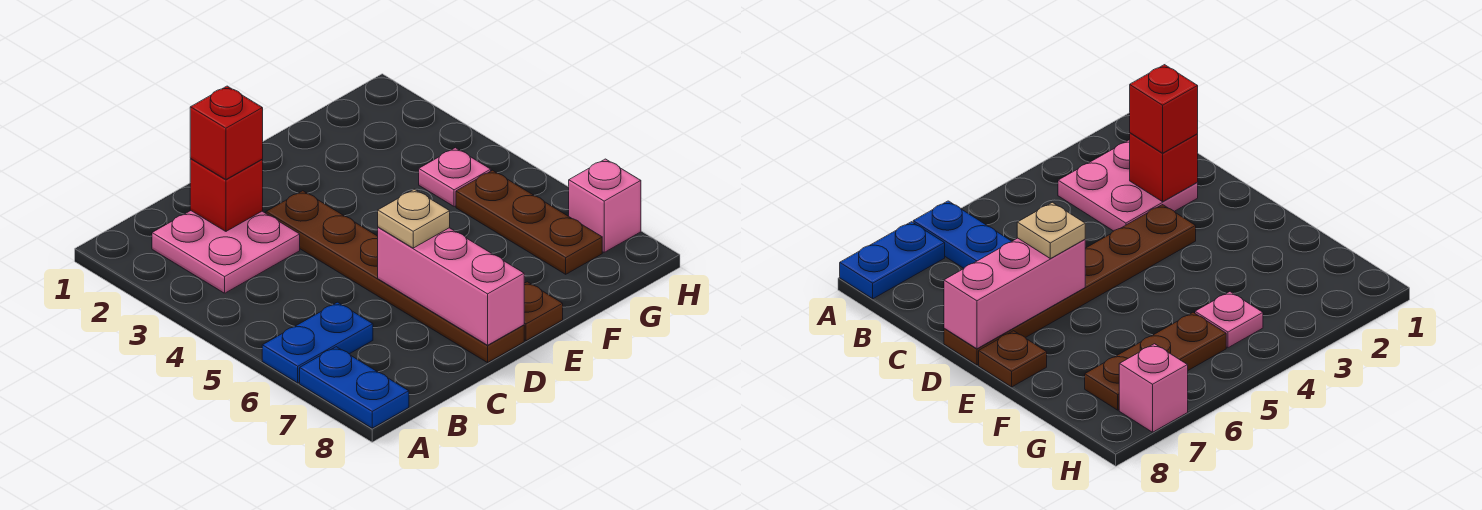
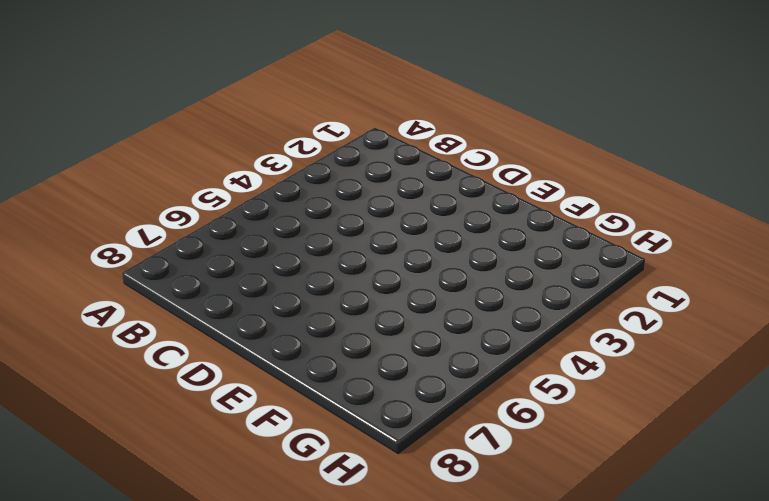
none -> blue plate A6:B6 level 1
none -> blue plate A7:A8 level 1
none -> pink plate B2:C3 level 1

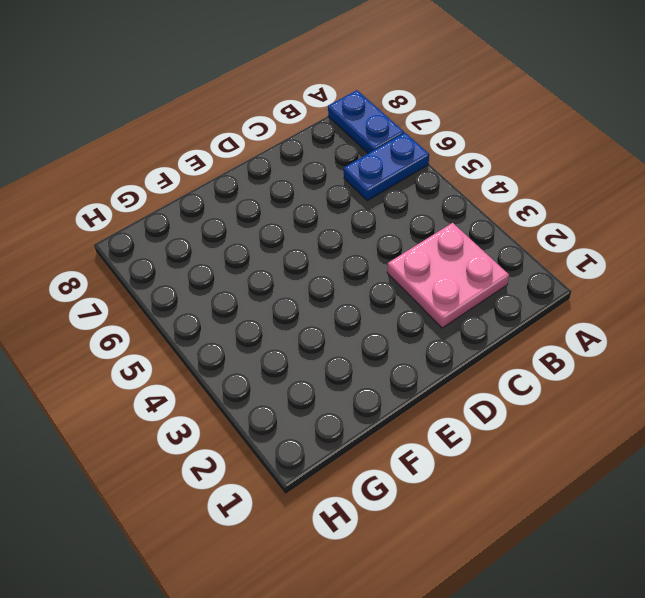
none -> brown plate D3:D8 level 1
none -> brown plate E8 level 1
none -> pink plate G4 level 1

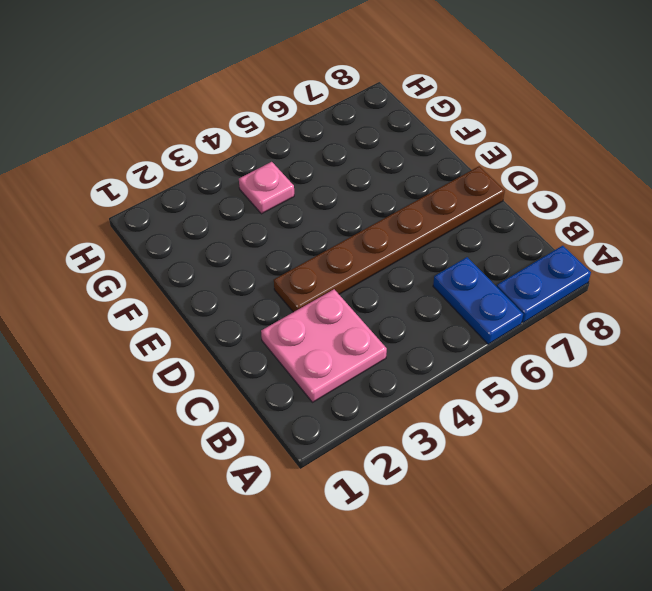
none -> brown plate E8 level 1
none -> brown plate G5:G7 level 1
none -> pink brick H7 level 1

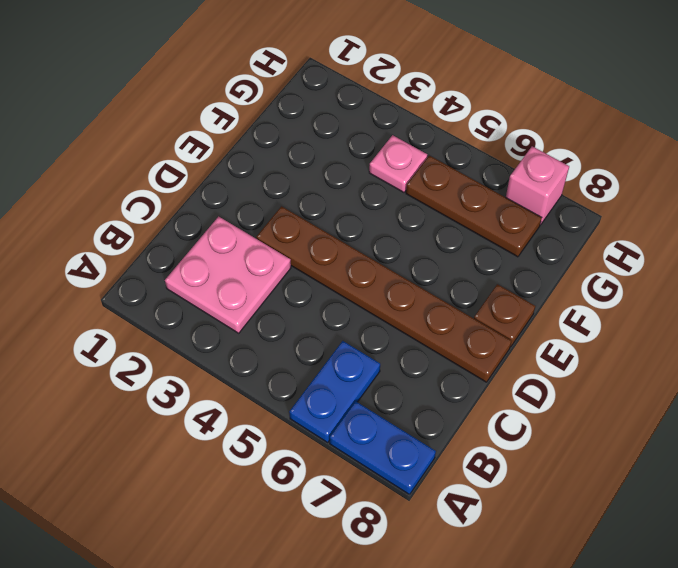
none -> red brick C2 level 2
none -> pink brick D6:D8 level 2
none -> red brick C2 level 3

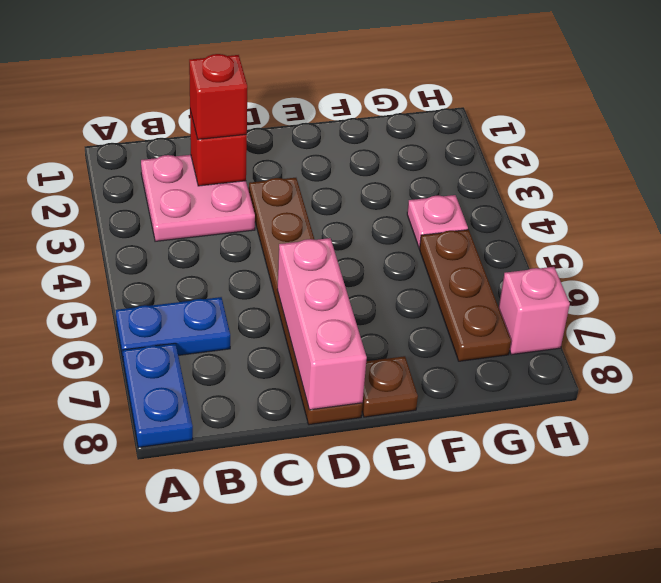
none -> tan plate D6 level 3

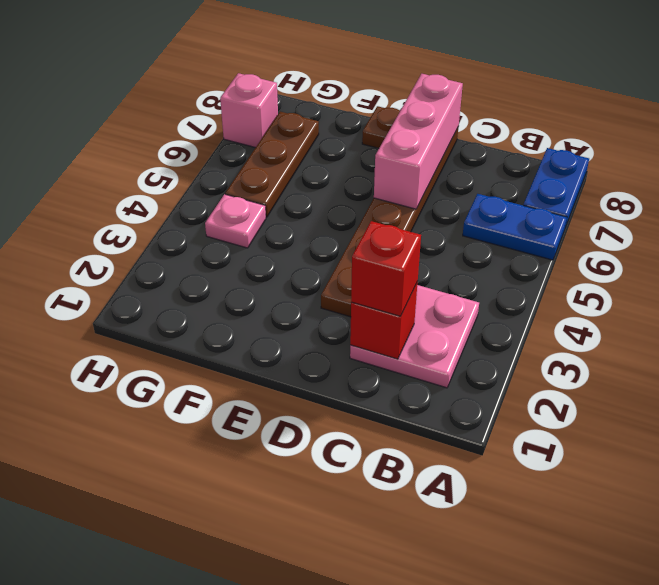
none -> tan plate D6 level 3

